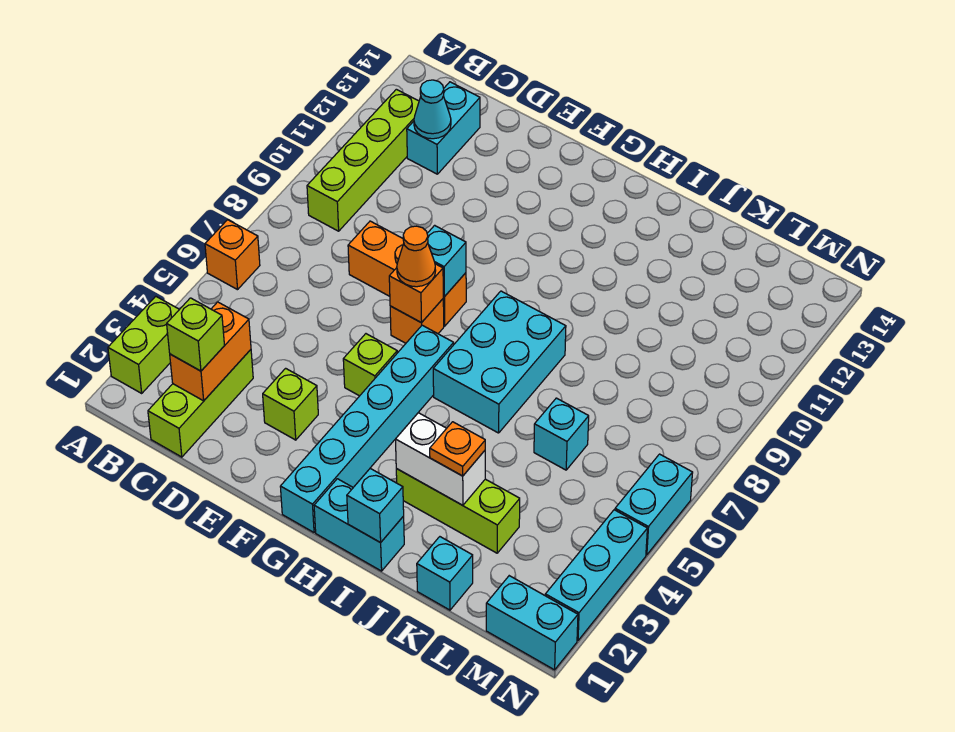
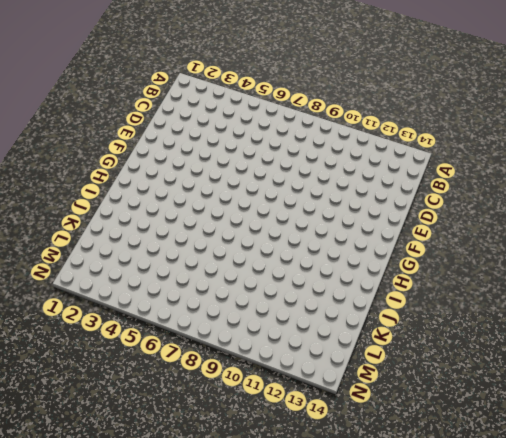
none -> lime brick A2:A3 level 1
none -> orange brick A6 level 1
none -> lime brick B9:B12 level 1

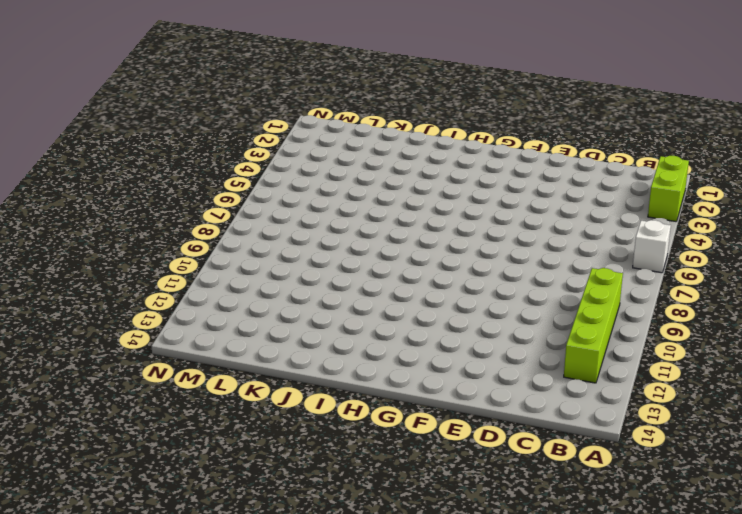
white brick A6 level 1 -> orange brick A6 level 1
none -> lime brick C1:C3 level 1
none -> cyan brick C12:C13 level 1
none -> orange brick D8:F8 level 1

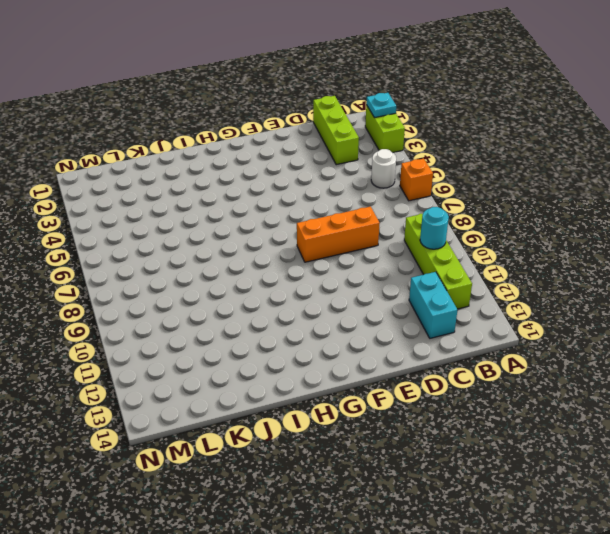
cyan plate A2 level 2 -> none
white round brick B5 level 1 -> none
cyan round brick B10 level 2 -> none
none -> lime brick E3 level 1
none -> lime brick F5 level 1
none -> orange brick F7 level 1

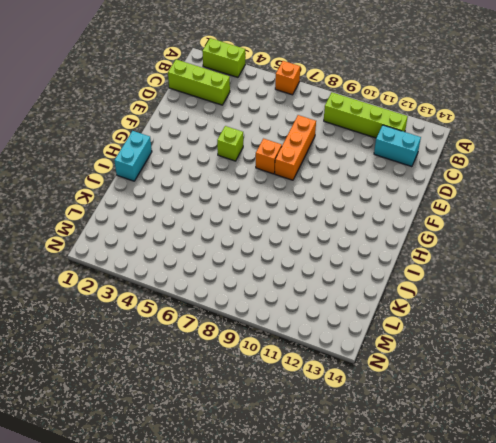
none -> lime brick E3 level 1
none -> cyan brick G1:G6 level 1
none -> cyan brick H6:I8 level 1

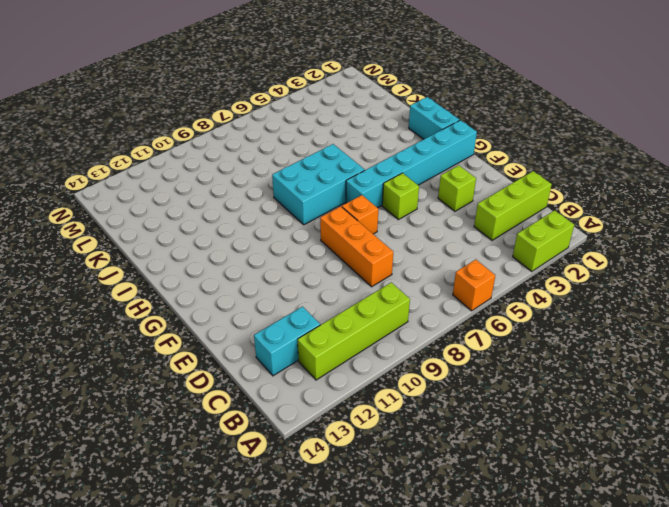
none -> lime brick I3:K3 level 1
none -> cyan brick K1 level 1
none -> cyan brick K6 level 1

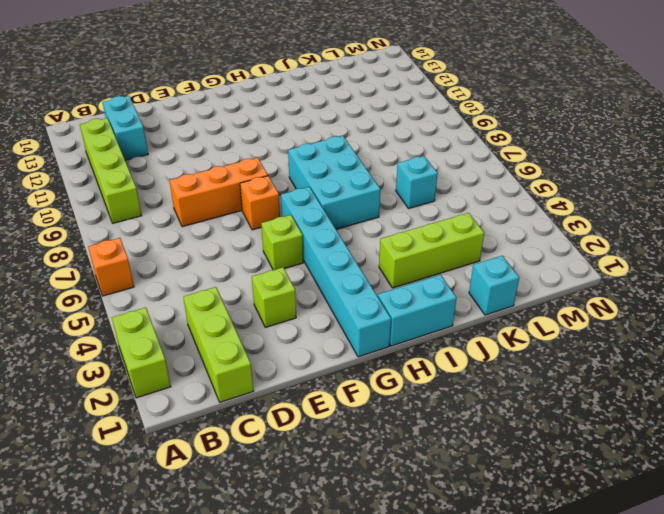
none -> cyan brick M1:N1 level 1
none -> cyan brick N2:N4 level 1
none -> cyan brick N5:N6 level 1

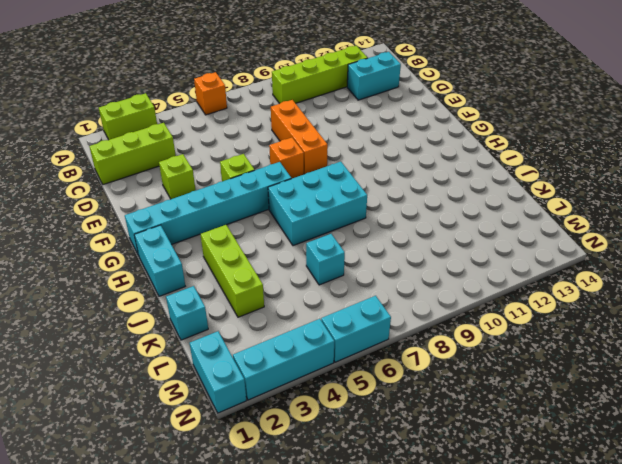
none -> orange brick C2:C3 level 2
none -> cyan cone C12 level 2
none -> orange brick F7 level 2

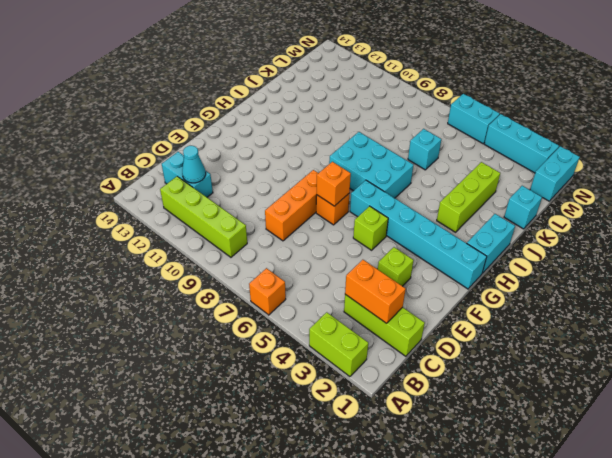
none -> cyan brick F8 level 2
none -> cyan brick I1 level 2
none -> white brick I3:J3 level 2

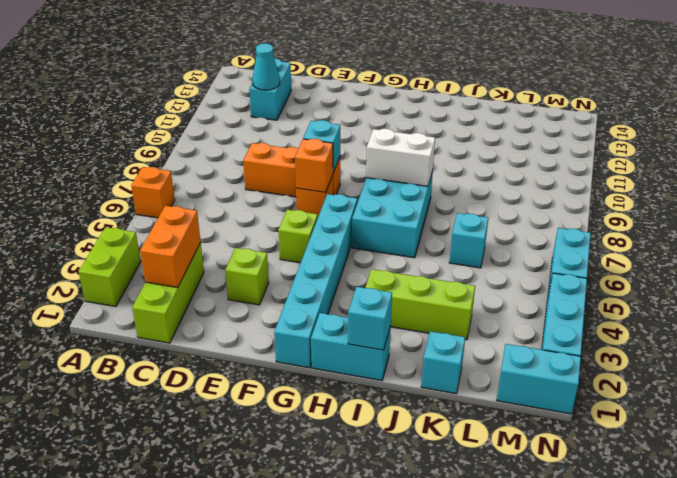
white brick H8:I8 level 2 -> white brick I3:J3 level 2
none -> lime brick B9:B12 level 1
none -> lime brick C2 level 3
none -> orange cone F7 level 3

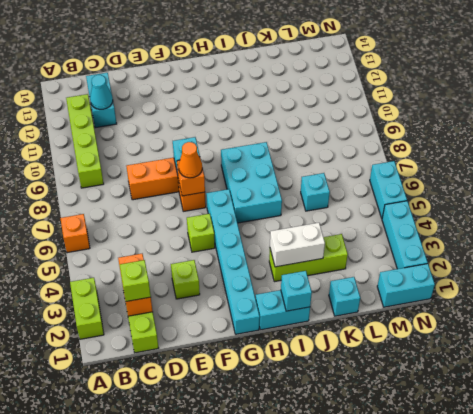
none -> orange plate J3 level 3

